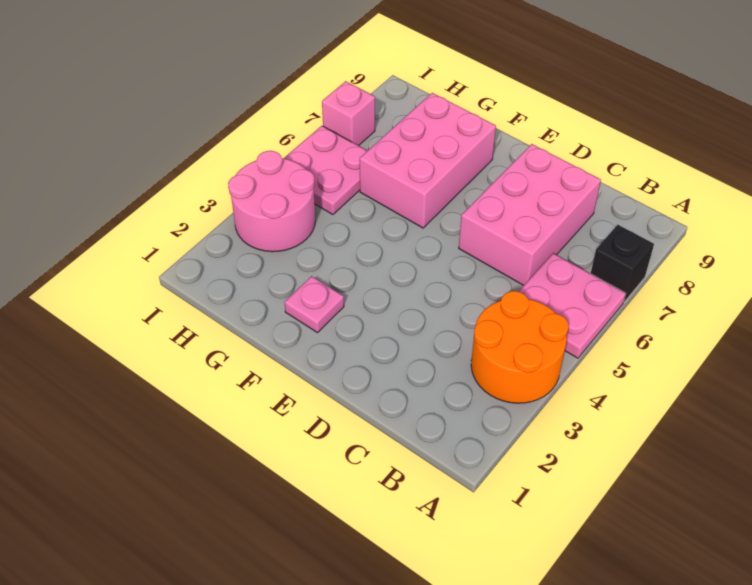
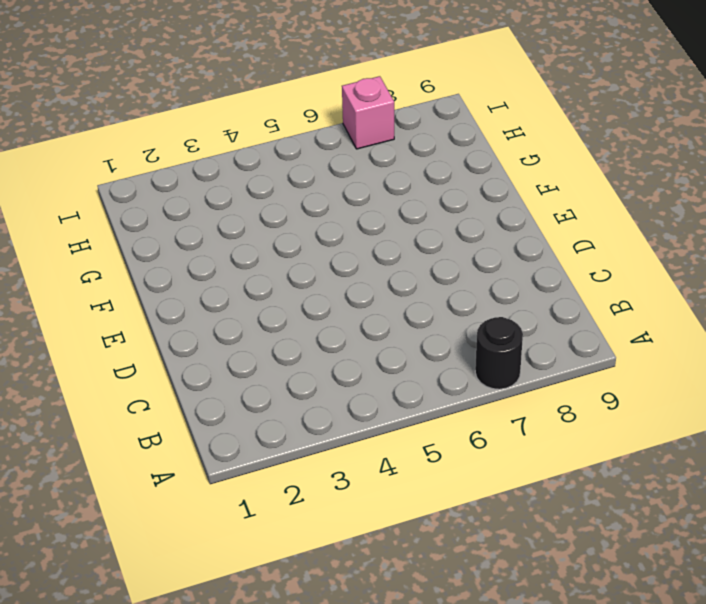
black round brick A7 level 1 -> black brick A7 level 1
none -> orange round brick A3:B4 level 1
none -> pink plate A5:B6 level 1

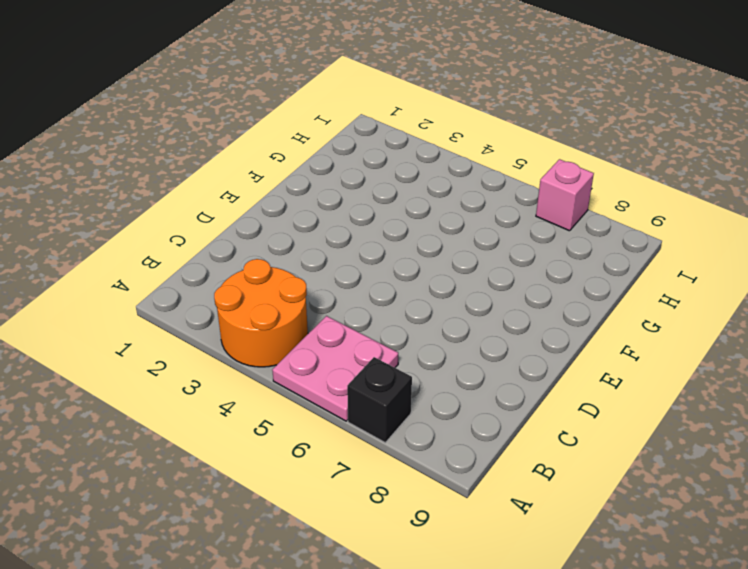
none -> pink brick C6:D8 level 1
none -> pink plate F2 level 1

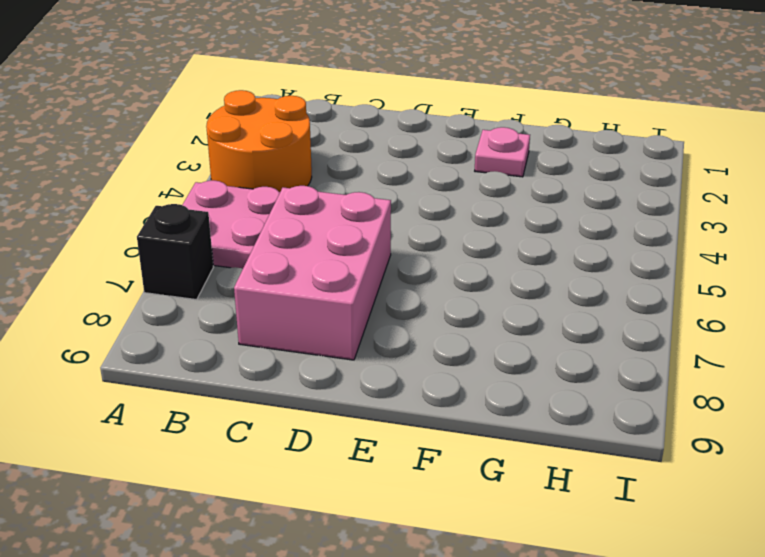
none -> pink brick F6:G8 level 1
none -> pink round brick H3:I4 level 1

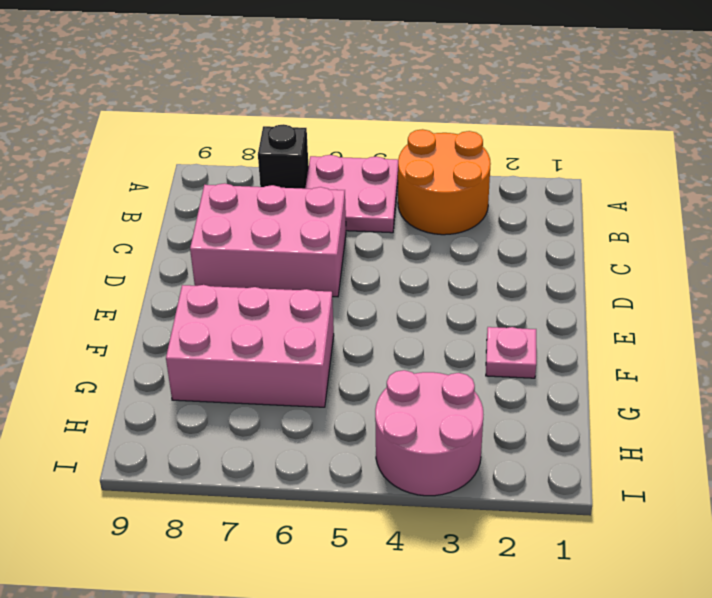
none -> pink plate H5:I6 level 1
none -> pink brick I7 level 1

